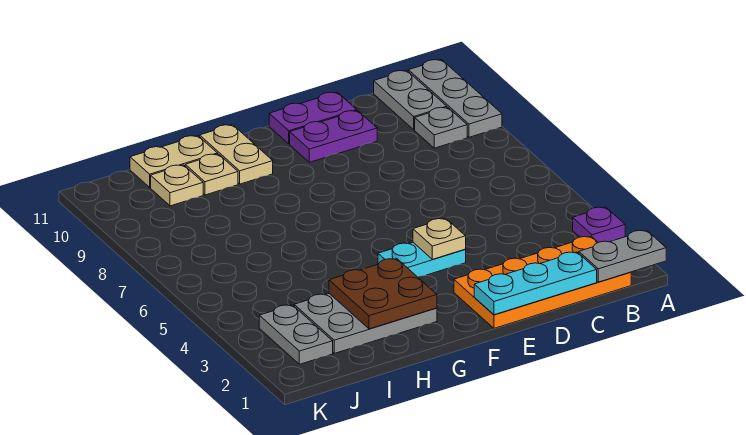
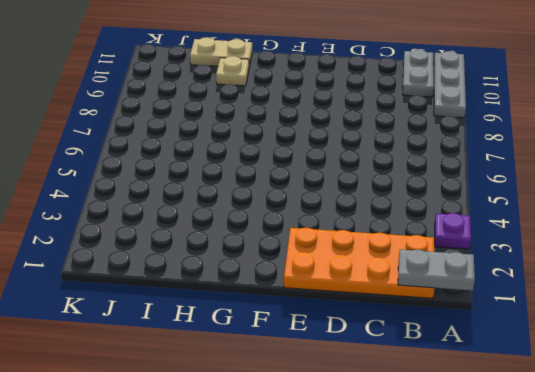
none -> grey plate B9 level 1
none -> purple plate D10:E10 level 1
none -> purple plate D11:E11 level 1

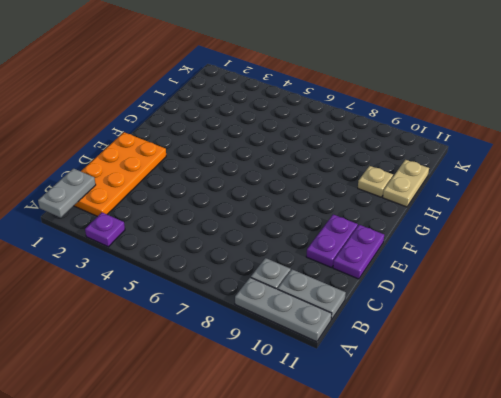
none -> cyan plate E4:F4 level 1
none -> grey plate G2:I3 level 1
none -> tan plate G10:G11 level 1

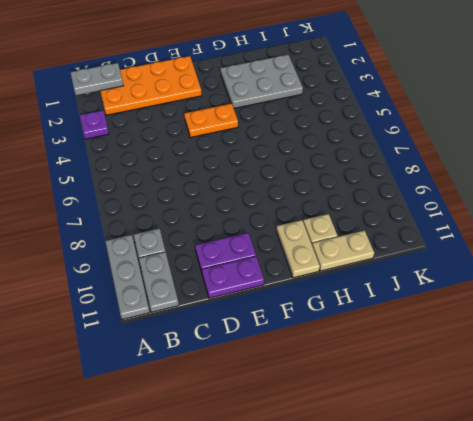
orange plate E4:F4 level 1 -> cyan plate E4:F4 level 1
none -> tan plate I10 level 1
none -> grey plate J2:J3 level 1
none -> cyan plate C1:E1 level 2

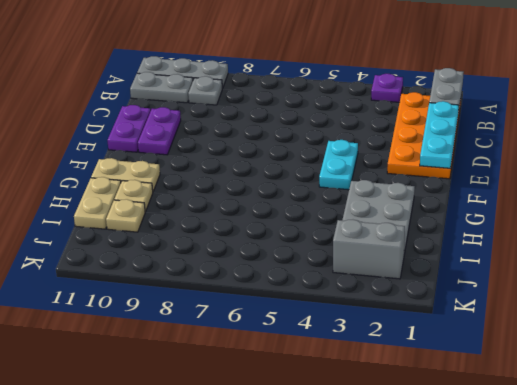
grey brick J2:J3 level 1 -> grey plate J2:J3 level 1
none -> tan plate E4 level 2
none -> brown plate G2:H3 level 2

